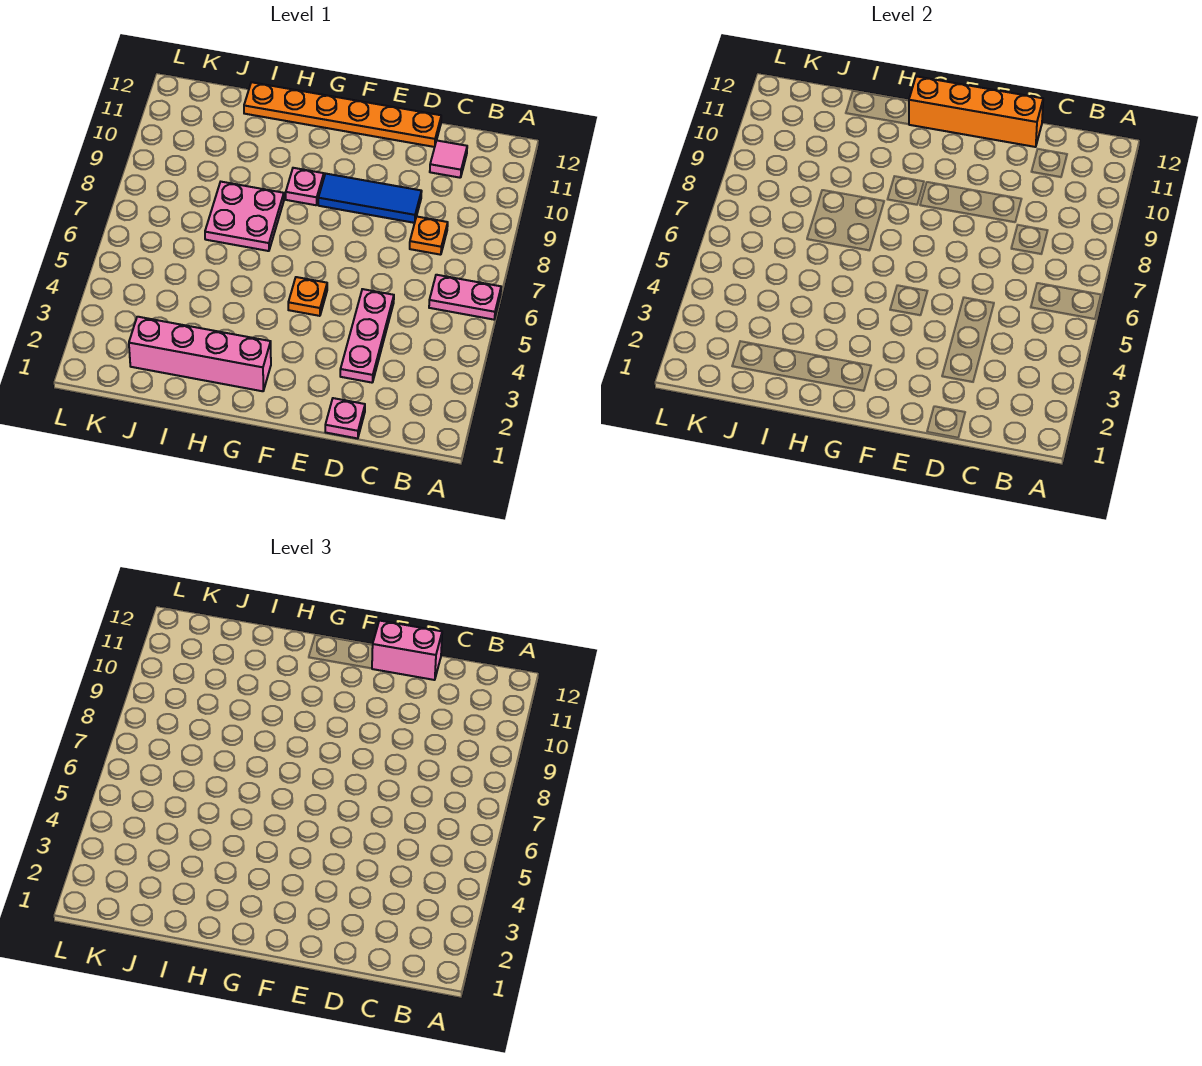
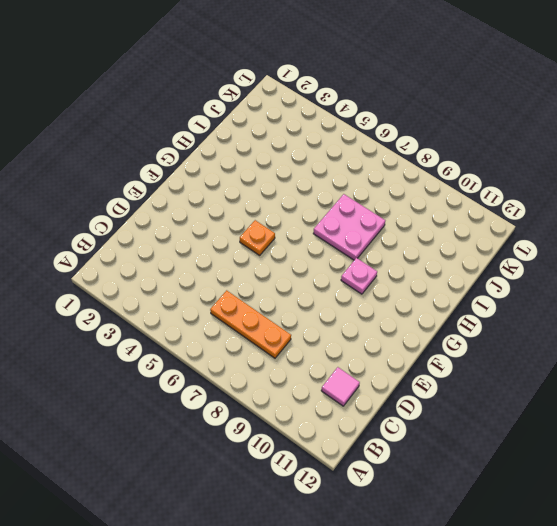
orange plate C6:C8 level 1 -> orange plate C8 level 1
none -> pink plate A6:B6 level 1
none -> pink plate D1 level 1
none -> pink plate D3:D5 level 1

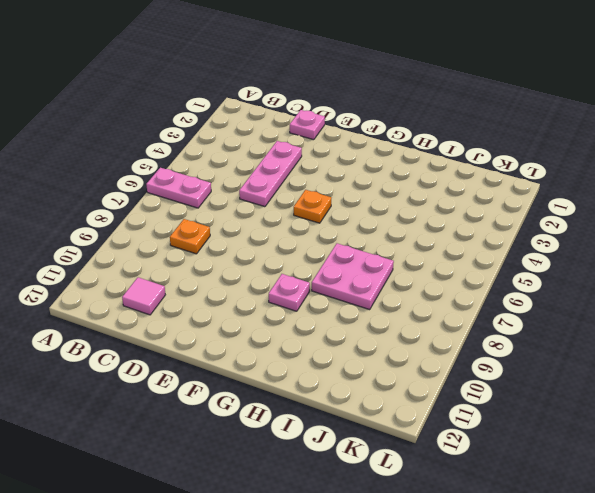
none -> blue tile D9:F9 level 1
none -> orange plate D12:I12 level 1
none -> pink brick G2:J2 level 1

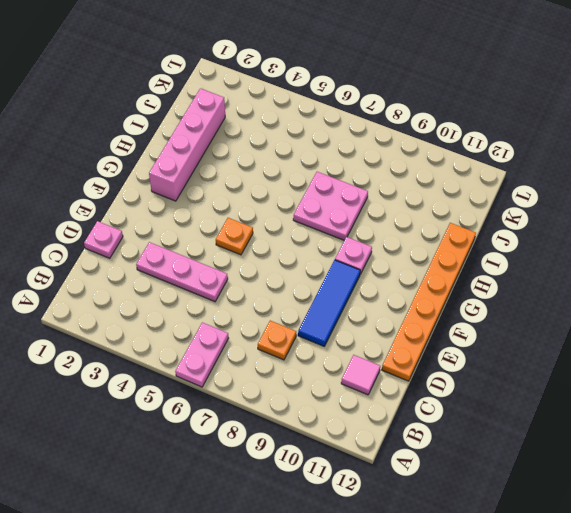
none -> orange brick D12:G12 level 2
none -> pink brick D12:E12 level 3

